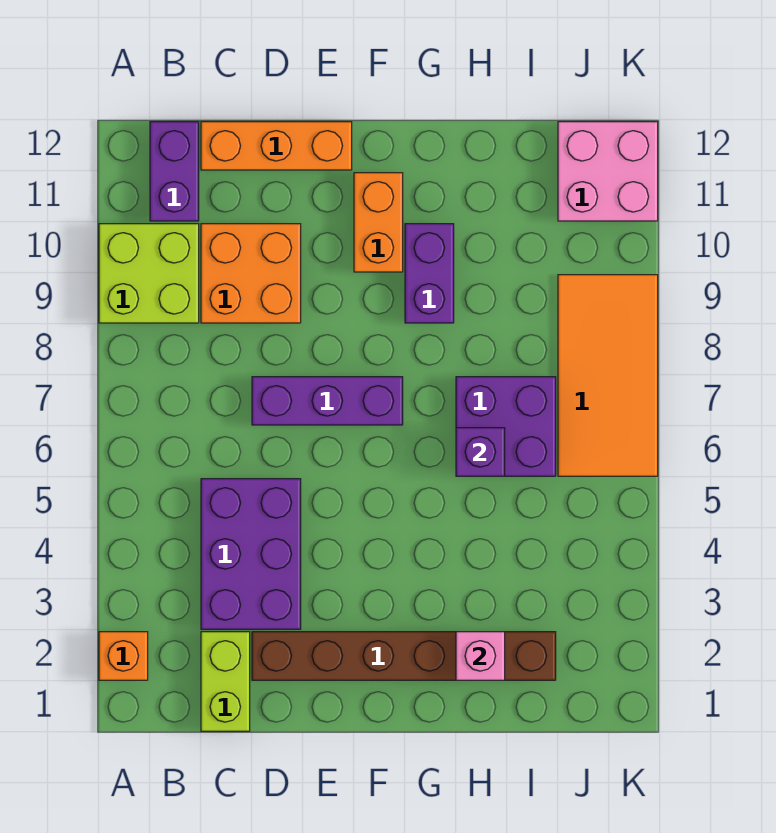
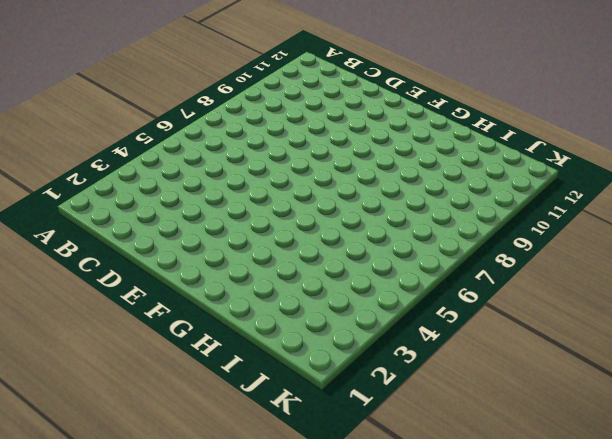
none -> orange brick A2 level 1
none -> lime brick A9:B10 level 1
none -> purple brick B11:B12 level 1

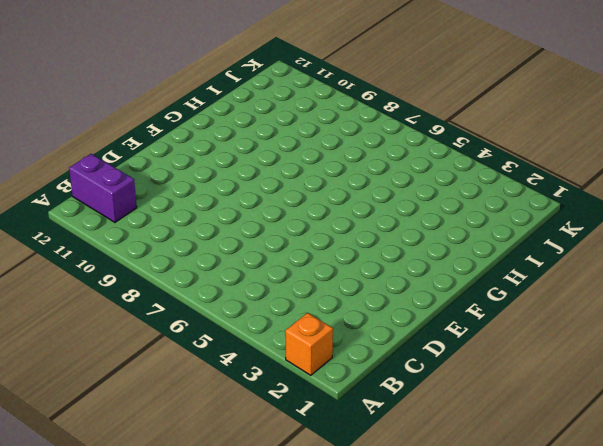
none -> lime brick A9:B10 level 1
none -> lime brick C1:C2 level 1
none -> purple brick C3:D5 level 1

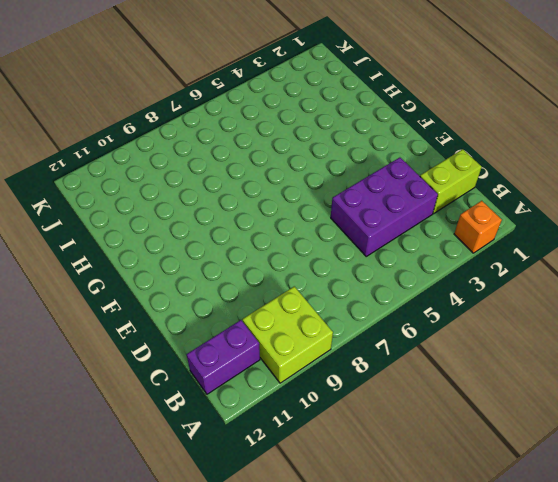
none -> orange brick C9:D10 level 1
none -> orange brick C12:E12 level 1
none -> brown brick D2:I2 level 1

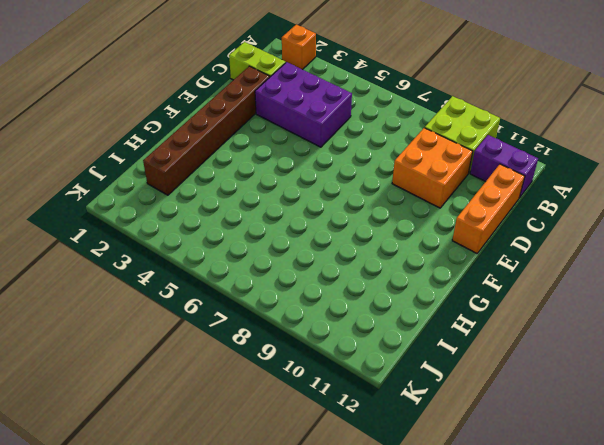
none -> purple brick D7:F7 level 1
none -> orange brick F10:F11 level 1
none -> purple brick G9:G10 level 1

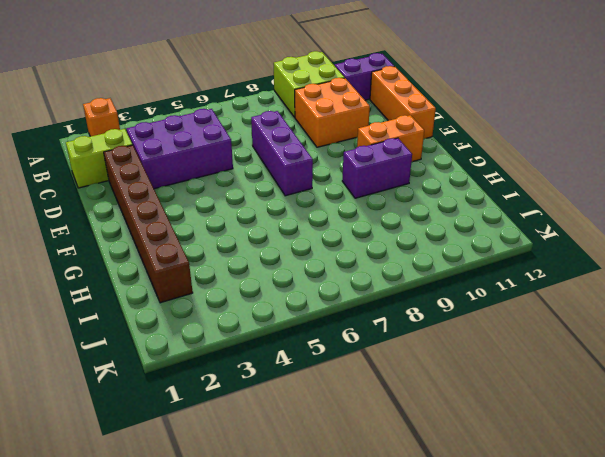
none -> purple brick H6:I7 level 1
none -> orange tile J6:K9 level 1
none -> pink brick J11:K12 level 1

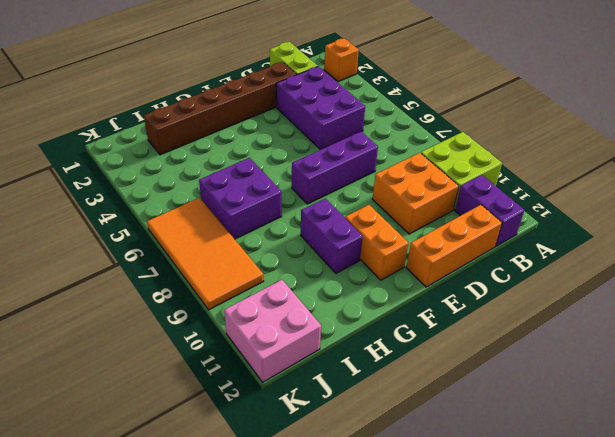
none -> pink brick H2 level 2
none -> purple brick H6 level 2

